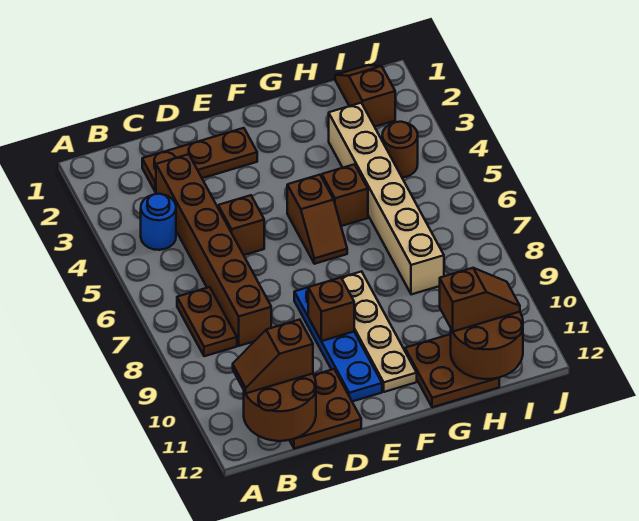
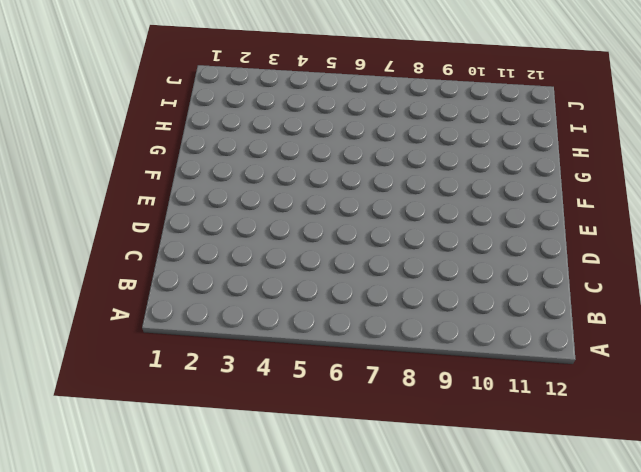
none -> blue round brick B4 level 1
none -> brown plate B7:B8 level 1
none -> brown plate C2:E2 level 1

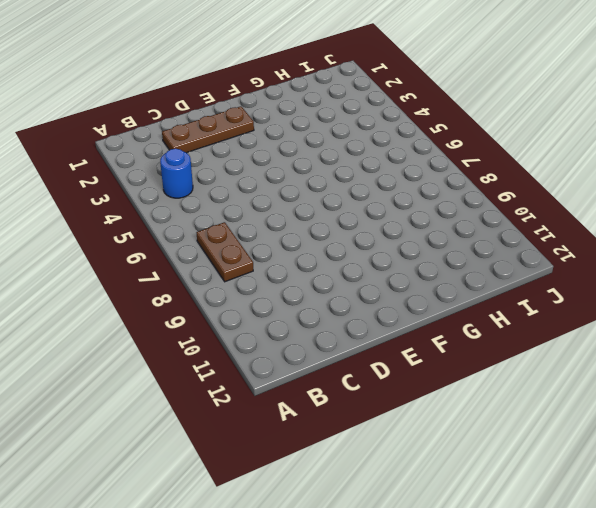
none -> brown brick C3:C8 level 1
none -> brown plate C11:D12 level 1
none -> brown brick D5 level 1

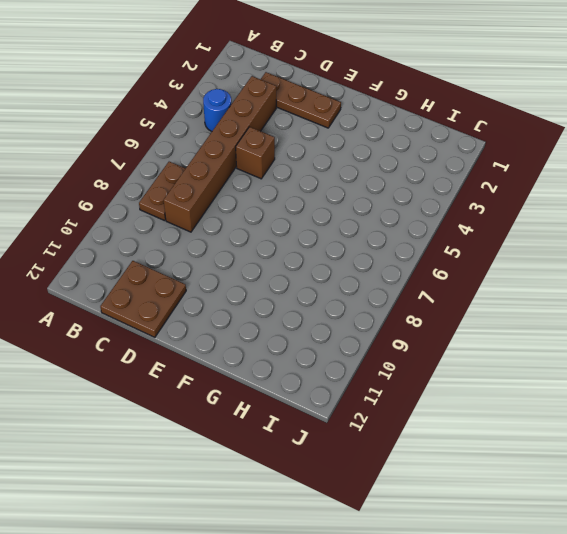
none -> blue plate E8:E11 level 1
none -> brown slope F5:F6 level 1 top 5
none -> tan plate F8:F11 level 1

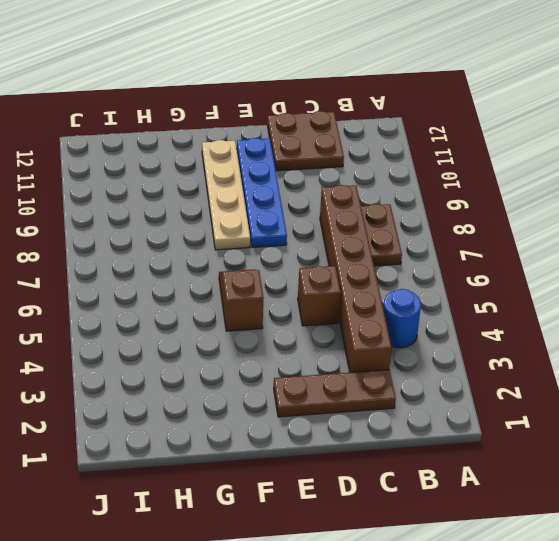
none -> brown brick G5 level 1
none -> brown plate G11:H12 level 1
none -> tan brick H3:H8 level 1

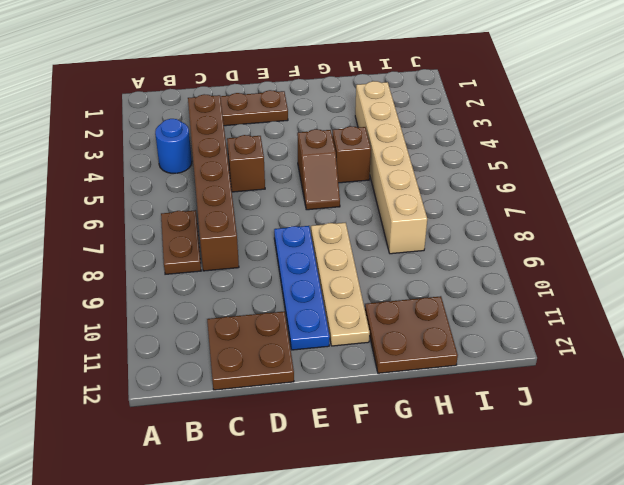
none -> brown slope I1:I2 level 1 top 2
none -> brown round brick I4 level 1
none -> brown round brick B11:C12 level 2

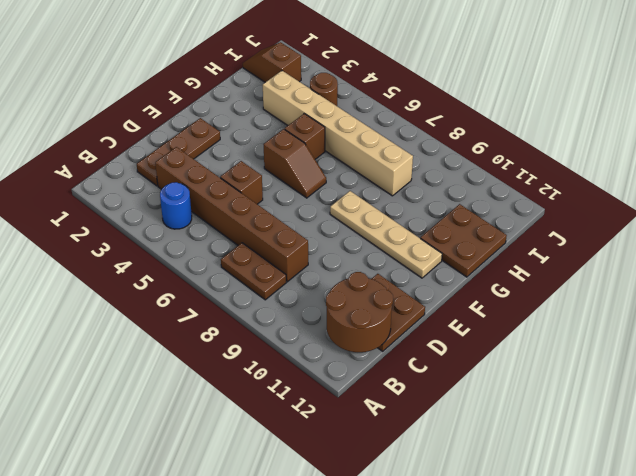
none -> blue plate E8:E11 level 1
none -> brown brick E9 level 2
none -> brown round brick H11:I12 level 2

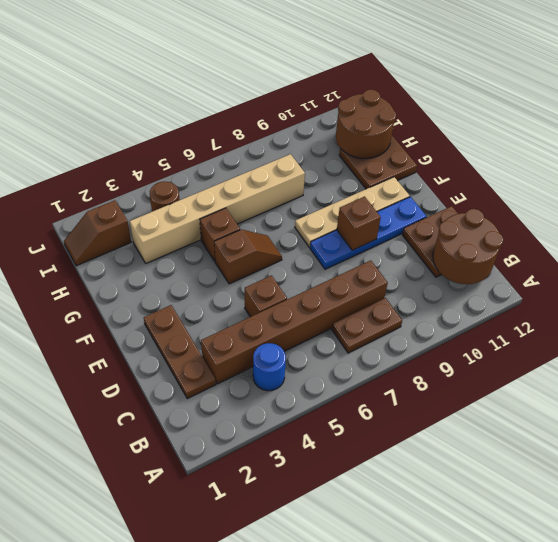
none -> brown slope B11:C11 level 3 top C
none -> brown slope H11:I11 level 3 top H

